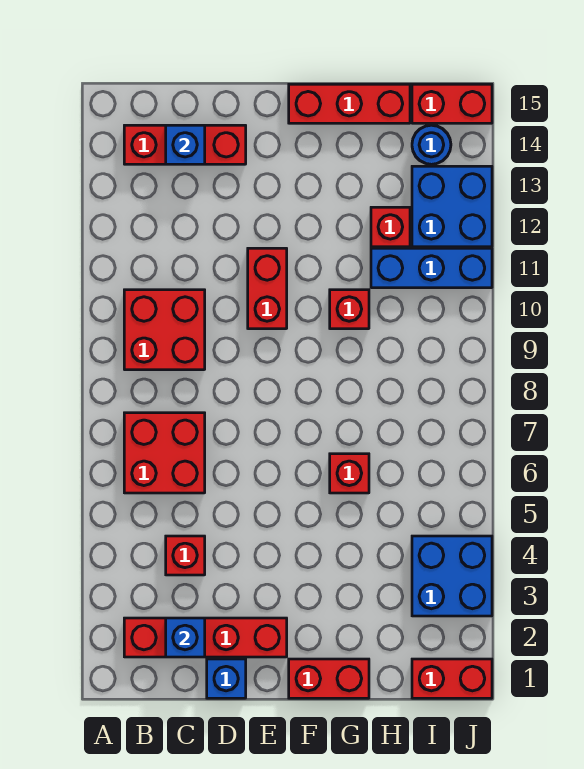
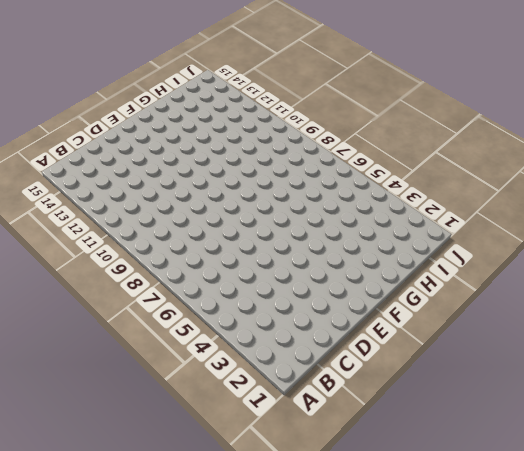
none -> red brick B2:E2 level 1
none -> red brick B6:C7 level 1
none -> red brick B9:C10 level 1

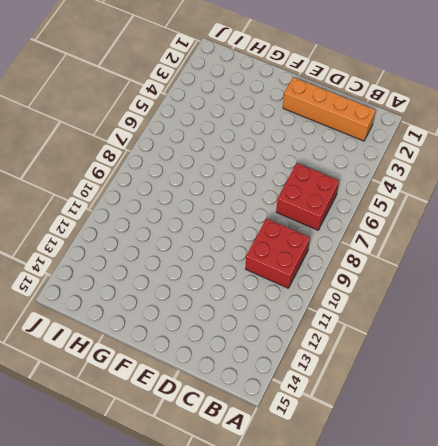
orange brick B2:E2 level 1 -> red brick B2:E2 level 1
none -> red brick B14:D14 level 1
none -> red brick C4 level 1
none -> blue brick D1 level 1

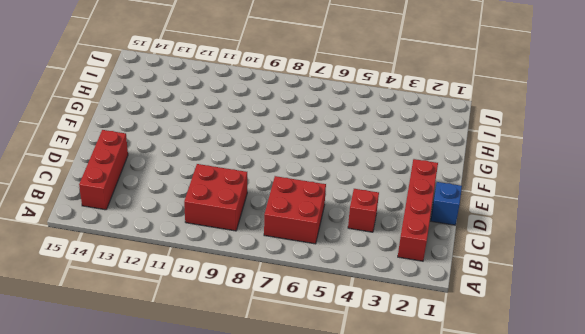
none -> red brick E10:E11 level 1
none -> red brick F1:G1 level 1
none -> red brick F15:H15 level 1

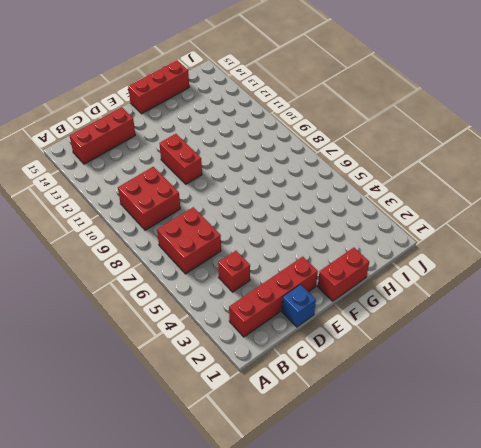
none -> red brick G6 level 1
none -> red brick G10 level 1
none -> blue brick H11:J11 level 1

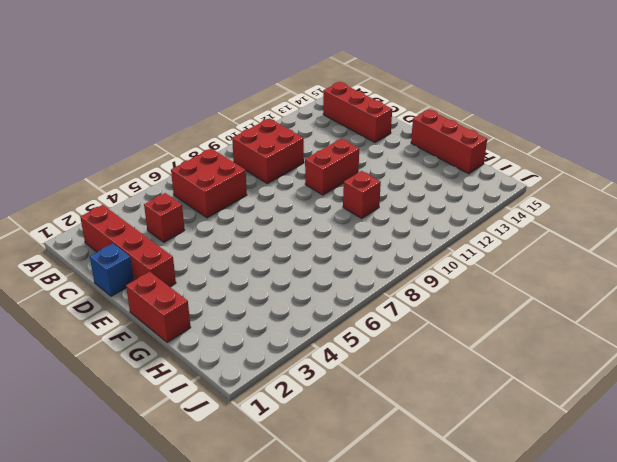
none -> red brick G6 level 1
none -> blue brick H11:J11 level 1
none -> red brick H12 level 1

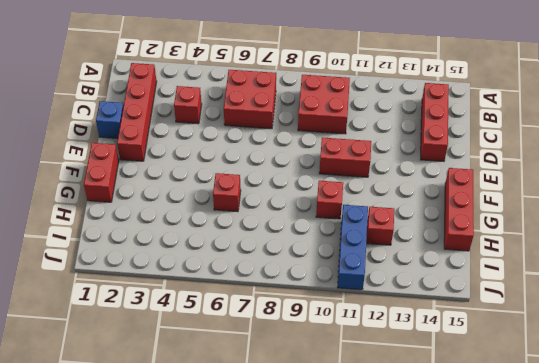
none -> red brick I1:J1 level 1
none -> blue brick I3:J4 level 1
none -> blue brick I12:J13 level 1

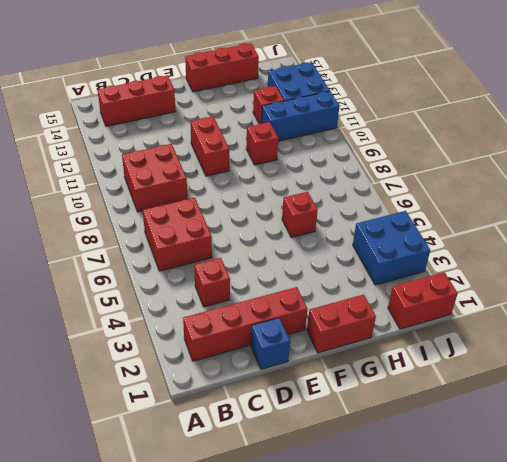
none -> blue round brick I14 level 1
none -> red brick I15:J15 level 1
none -> blue brick C2 level 2

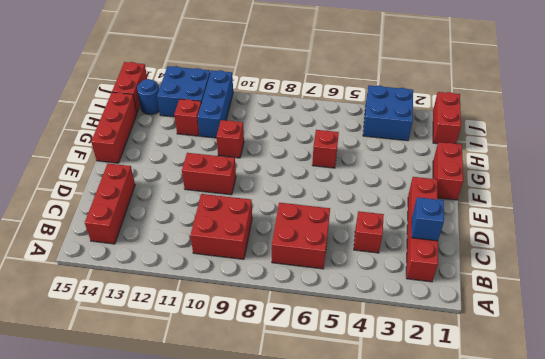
none -> blue brick D1 level 1
none -> blue brick C14 level 2

